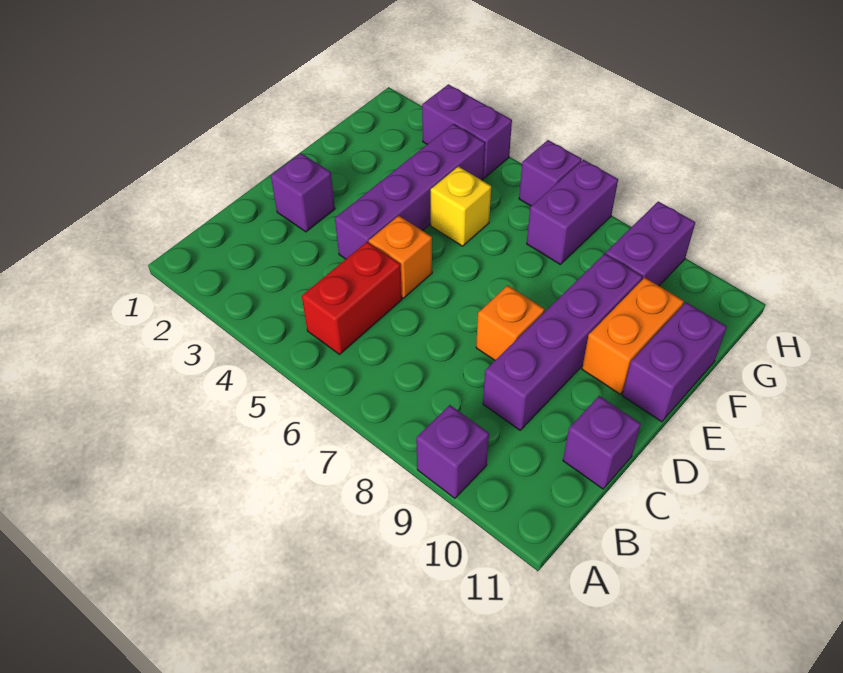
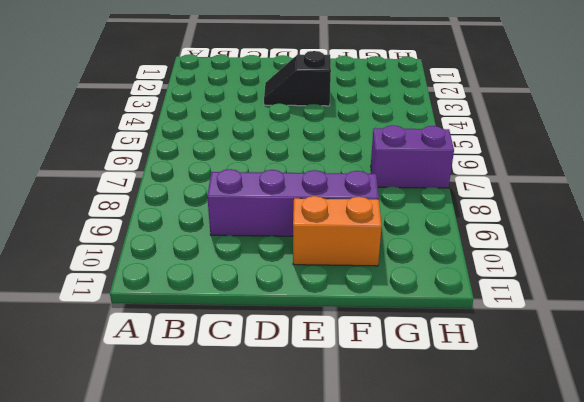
black slope D3:E3 level 1 top E -> none
none -> purple brick A9 level 1
none -> red brick B5:C5 level 1
none -> purple brick C11 level 1

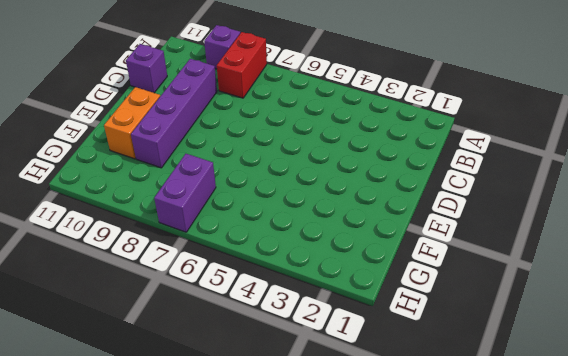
red brick A8:B8 level 1 -> red brick B5:C5 level 1
none -> purple brick D2 level 1
none -> purple brick D4:G4 level 1
none -> orange brick D5 level 1

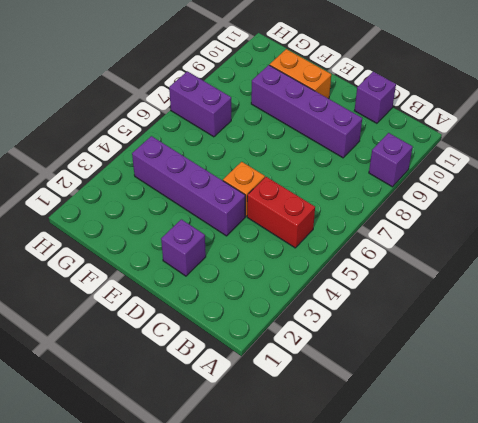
none -> orange brick D8 level 1
none -> purple brick E11:F11 level 1
none -> yellow brick F5 level 1

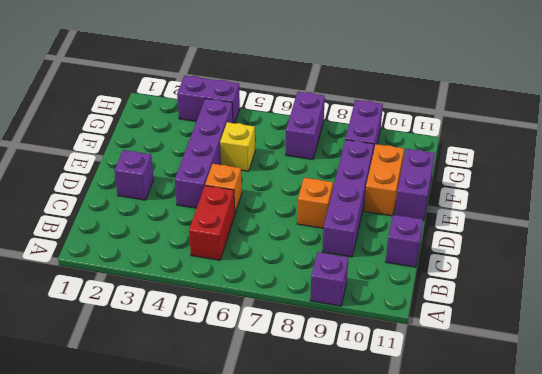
none -> purple brick H6 level 1

